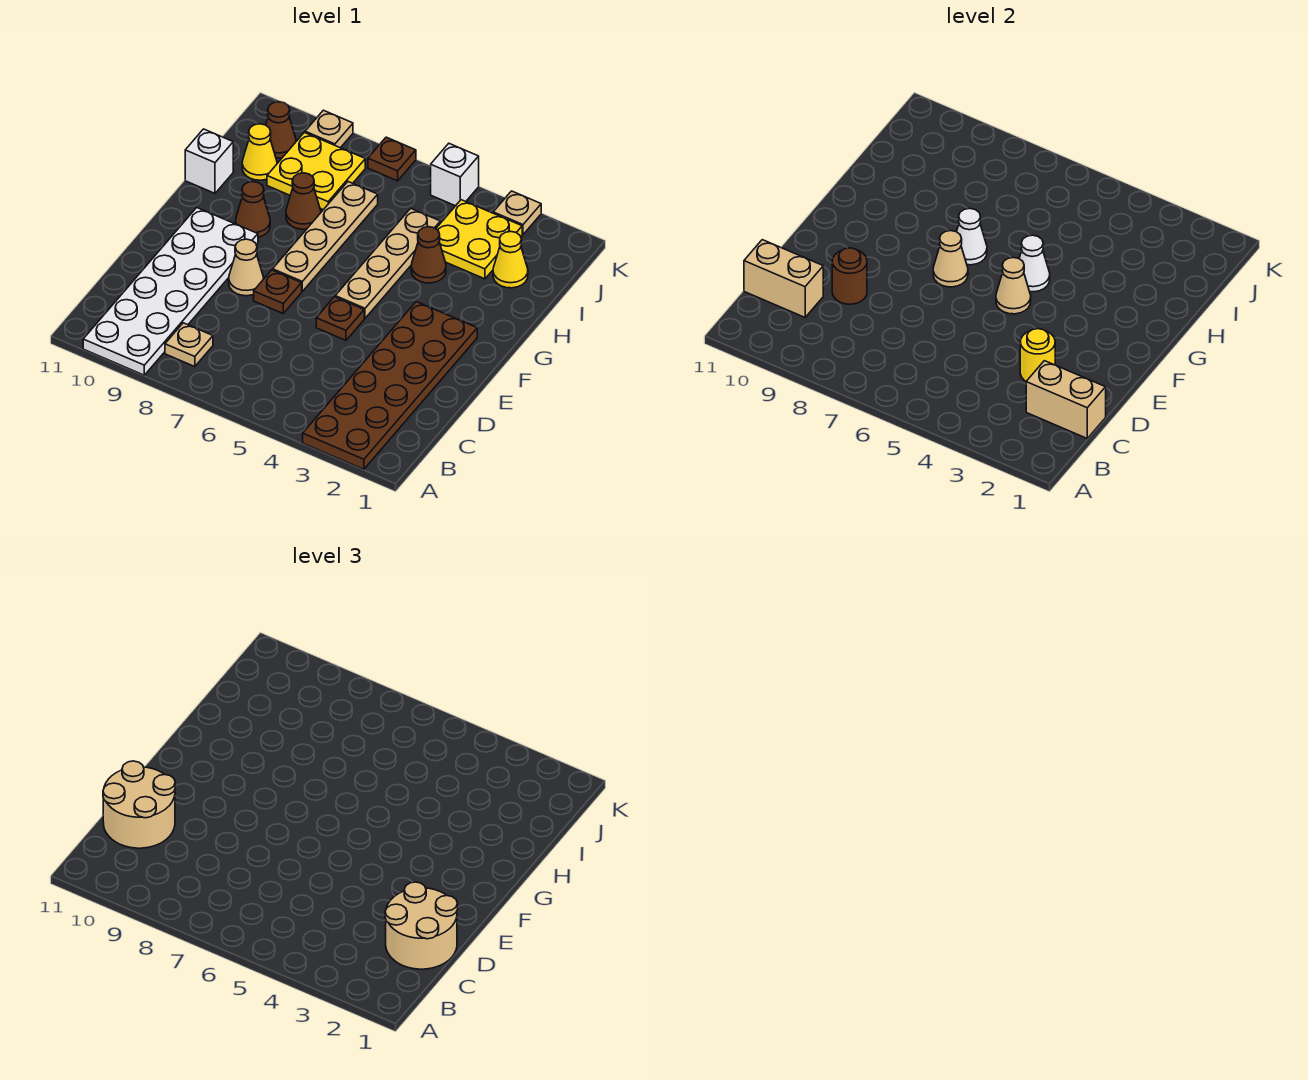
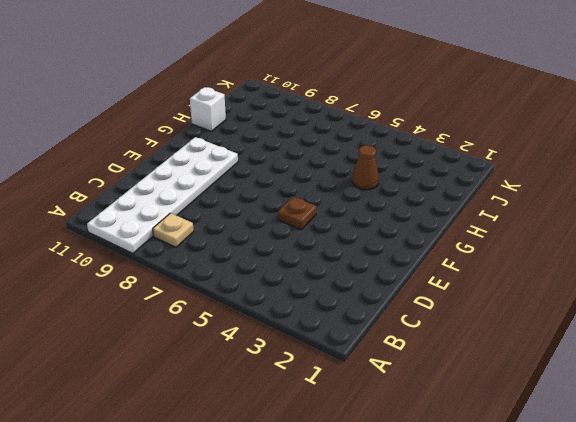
none -> brown plate A2:F3 level 1
none -> brown plate E7 level 1
none -> tan cone E8 level 1
none -> tan plate F5:I5 level 1

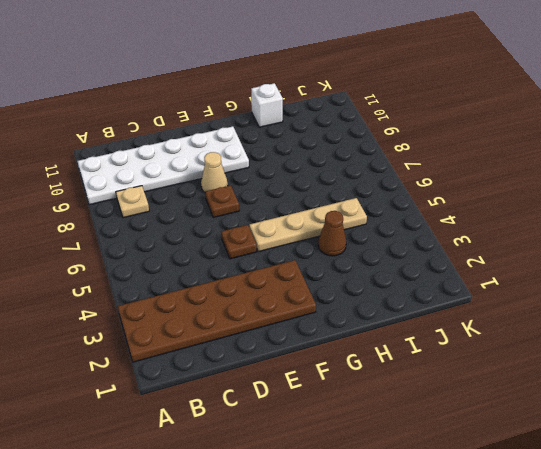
none -> tan plate F7:I7 level 1
none -> brown cone G9 level 1
none -> brown cone H8 level 1
none -> yellow cone I2 level 1

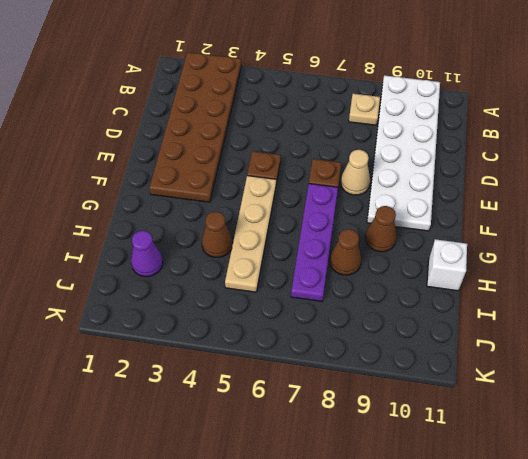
purple plate F7:I7 level 1 -> tan plate F7:I7 level 1
purple cone I2 level 1 -> yellow cone I2 level 1
none -> yellow plate I3:J4 level 1
none -> yellow plate I8:J9 level 1
none -> yellow cone I10 level 1
none -> brown cone J10 level 1

